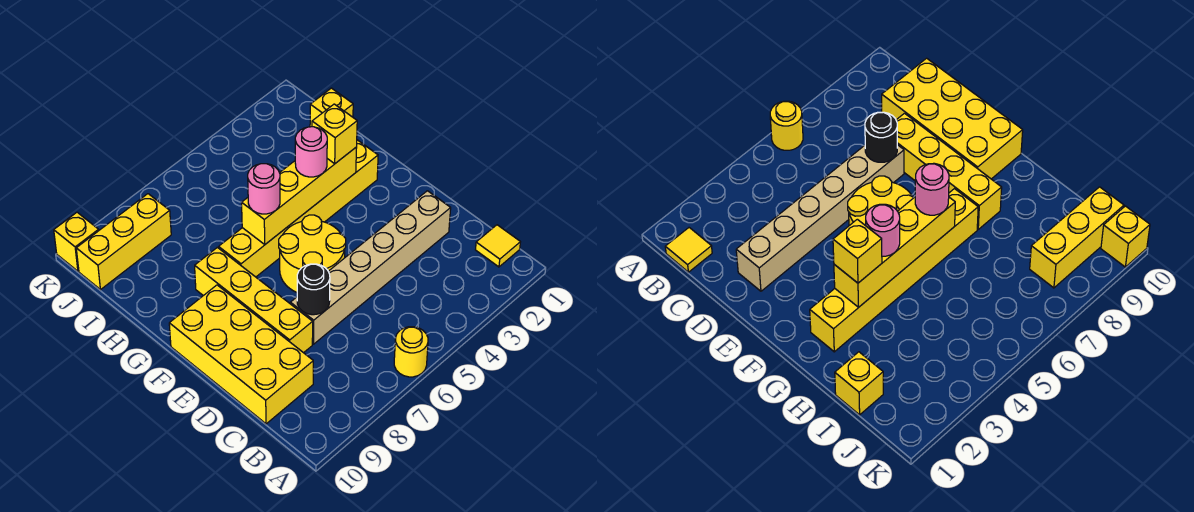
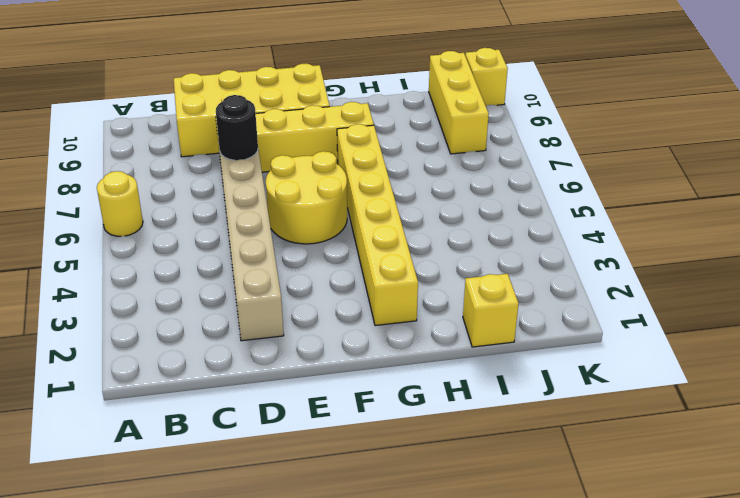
none -> yellow tile B1 level 1
none -> yellow brick G3:G6 level 2
none -> yellow brick G3 level 3

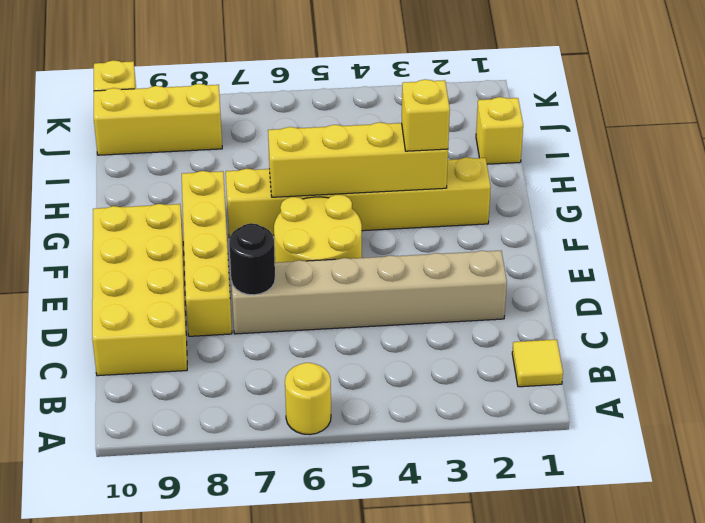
none -> pink round brick G4 level 3
none -> pink round brick G6 level 3

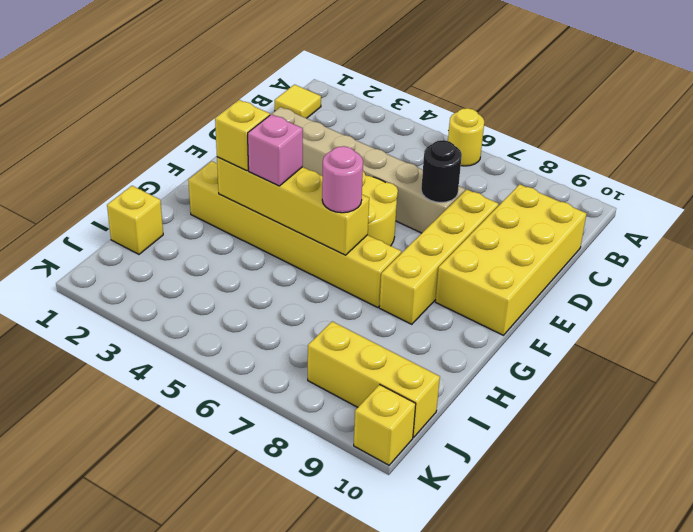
pink brick G4 level 3 -> pink round brick G4 level 3

